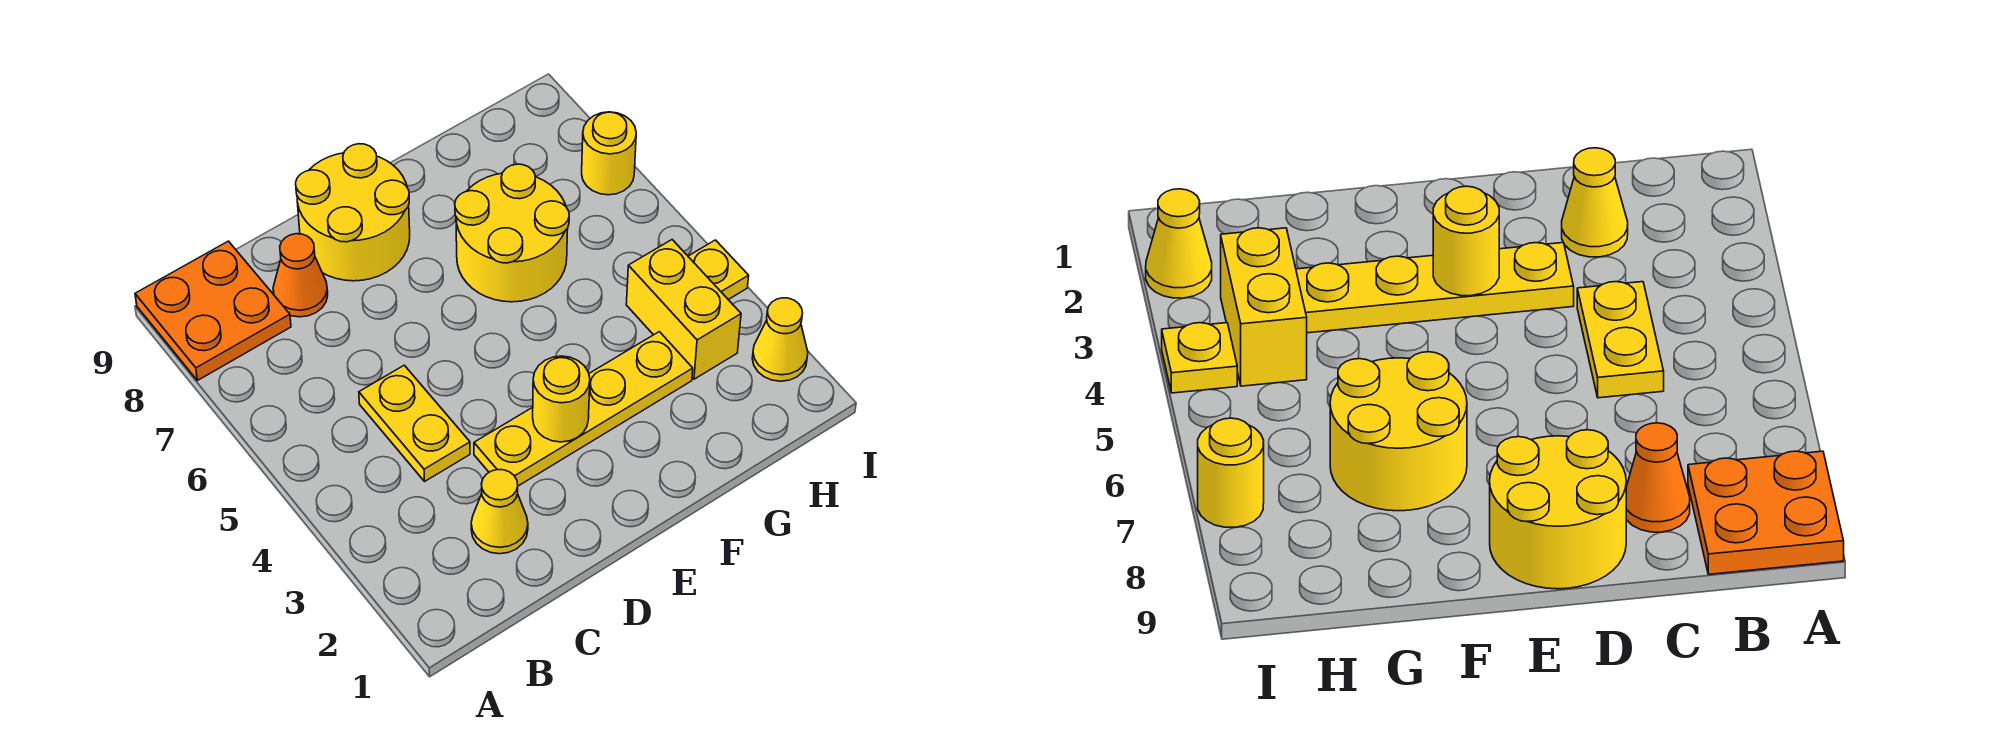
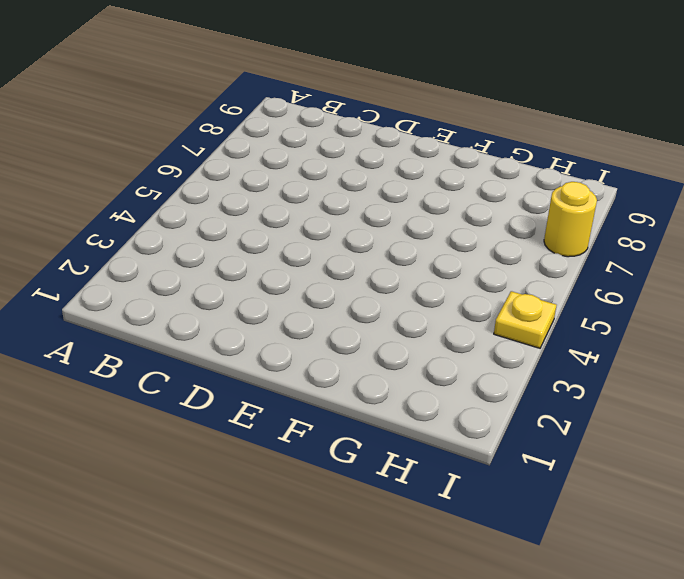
none -> orange plate A8:B9 level 1
none -> yellow cone C2 level 1
none -> yellow plate C4:C5 level 1

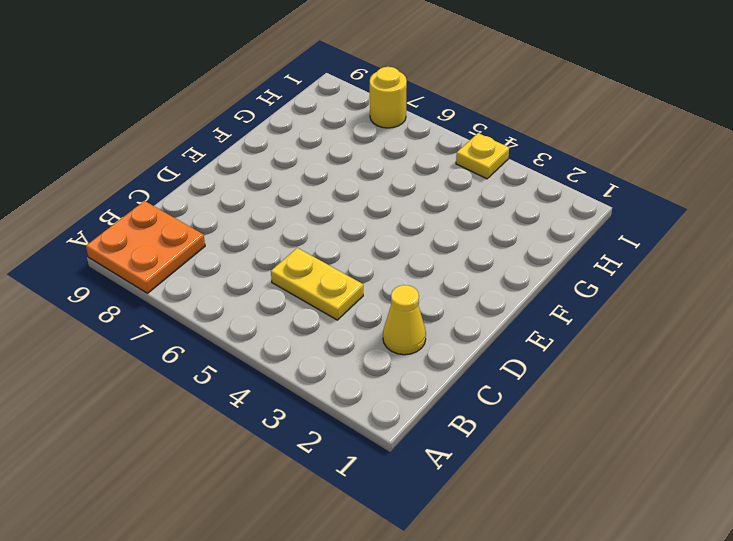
none -> orange cone C8 level 1
none -> yellow plate D3:G3 level 1
none -> yellow round brick D8:E9 level 1

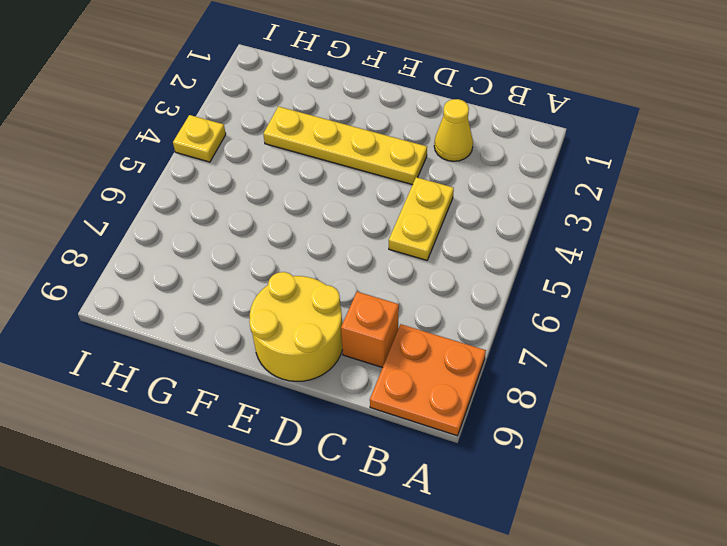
orange brick C8 level 1 -> orange cone C8 level 1
none -> yellow round brick F6:G7 level 1
none -> yellow brick H3:H4 level 1
none -> yellow cone I2 level 1

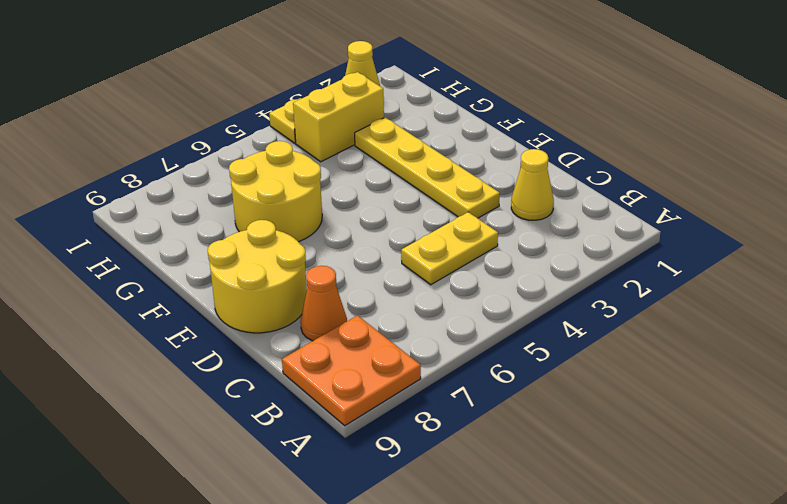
none -> yellow round brick I7 level 1
none -> yellow round brick E3 level 2

